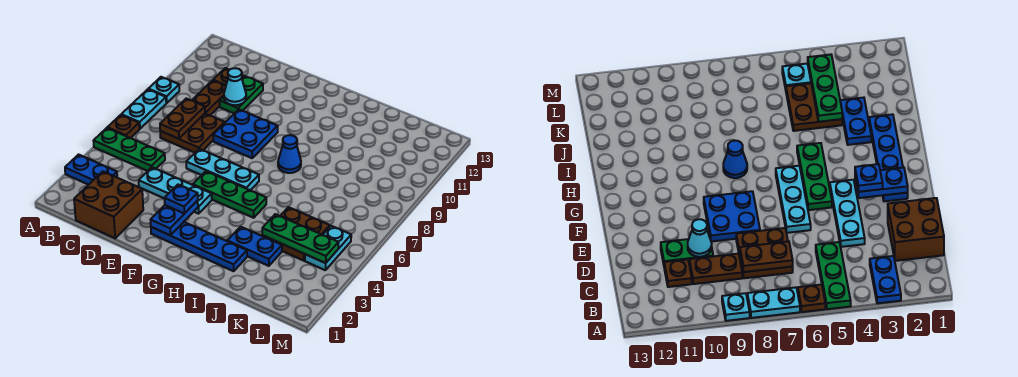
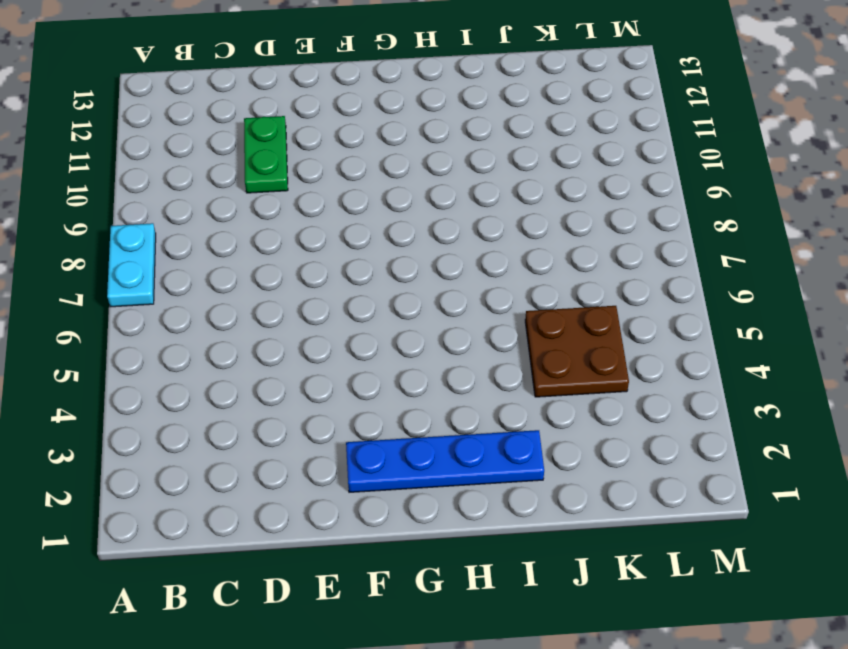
none -> blue plate A3:B3 level 1
none -> green plate A5:C5 level 1
none -> brown plate A6 level 1

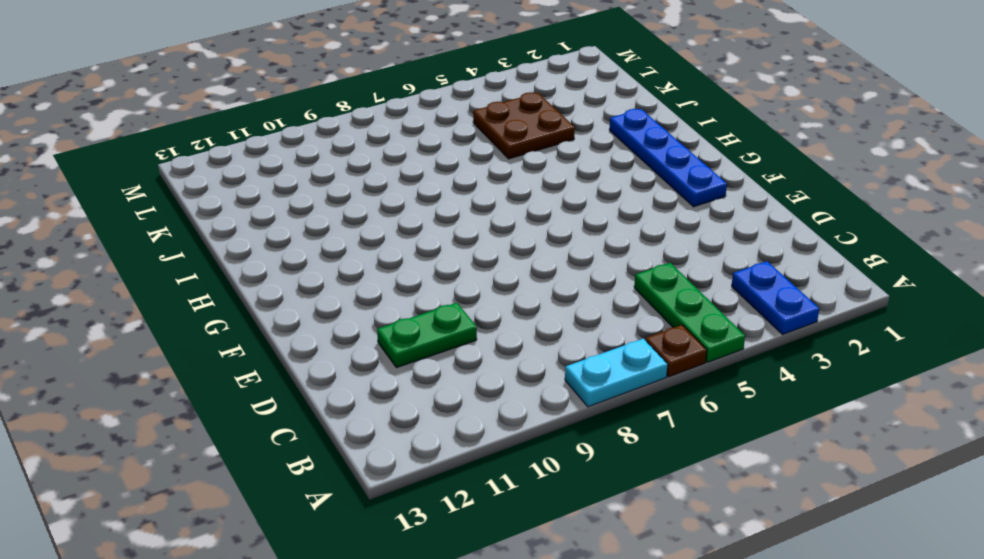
none -> cyan plate A9 level 1
none -> brown brick C1:D2 level 1
none -> brown plate C7:D8 level 1

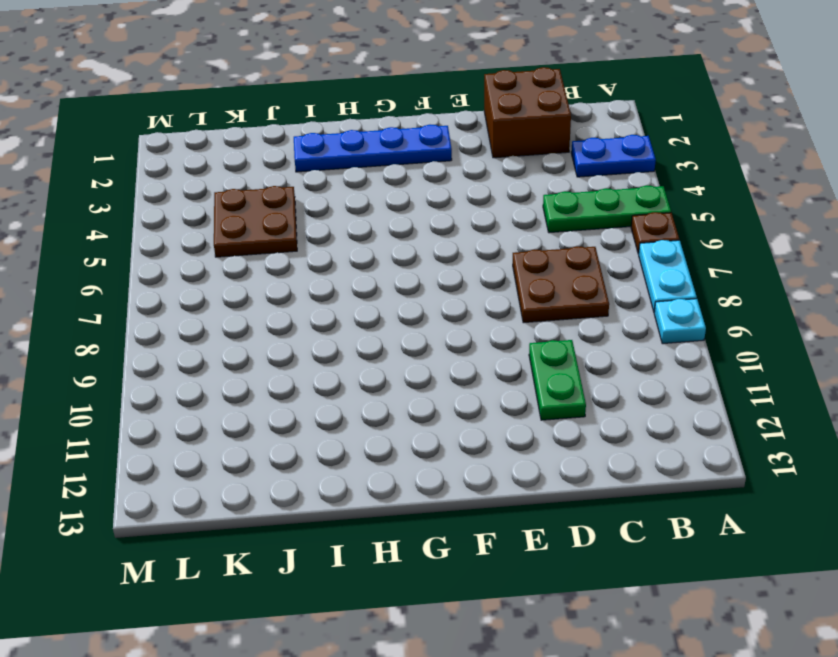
none -> brown plate C9:C10 level 1
none -> brown plate C11 level 1
none -> cyan plate D4:F4 level 1

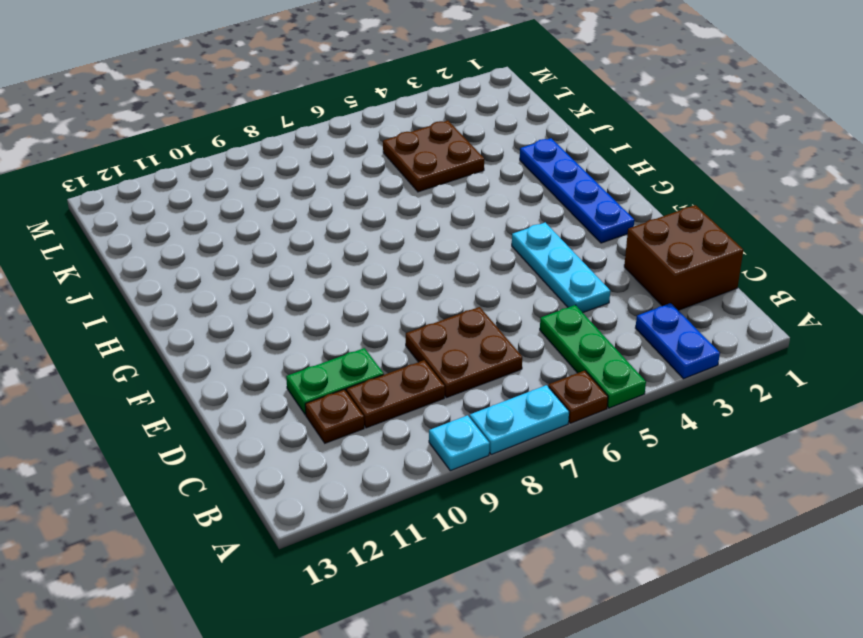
none -> cyan plate E6:G6 level 1
none -> blue plate E8:F9 level 1
none -> green plate F5:H5 level 1

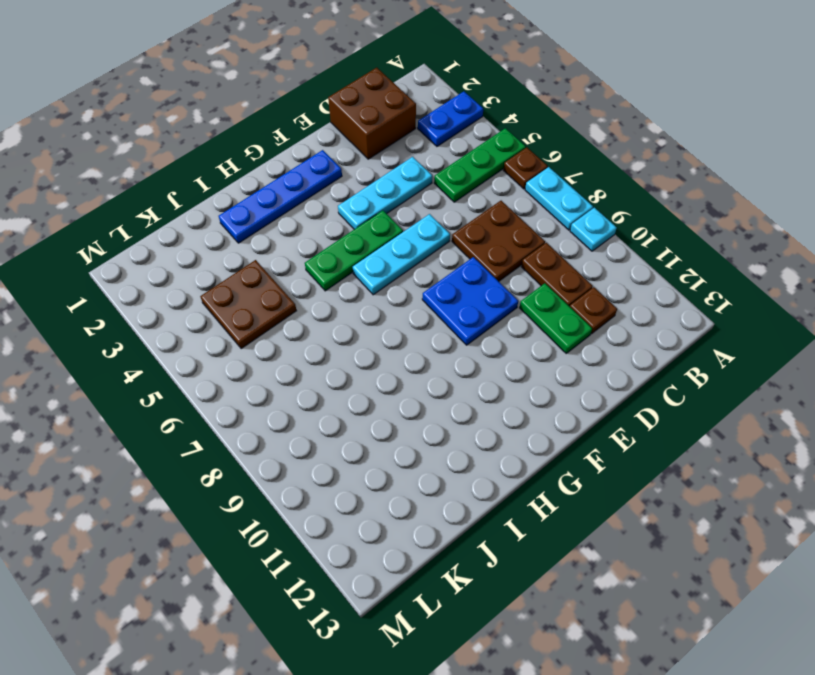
none -> blue cone H8 level 1
none -> blue plate I3:J3 level 1
none -> cyan plate L4:L5 level 1

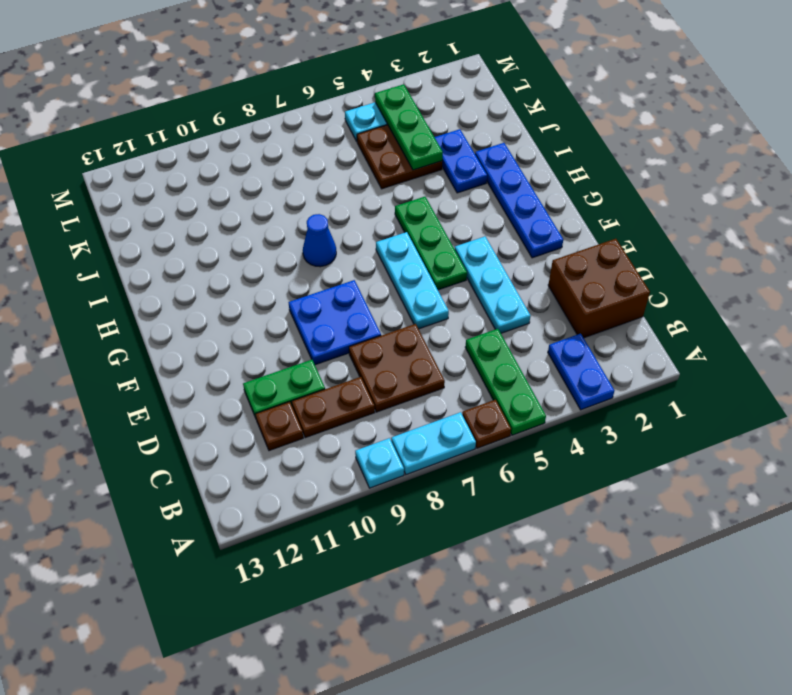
none -> brown plate C7:C8 level 2
none -> cyan cone D10 level 2
none -> blue plate F2:F3 level 2

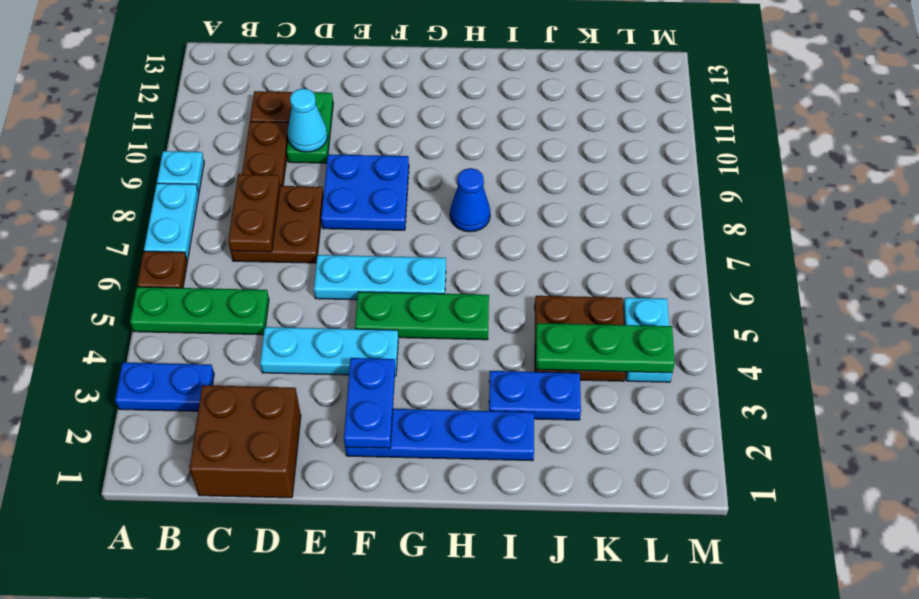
none -> blue plate F3 level 3

